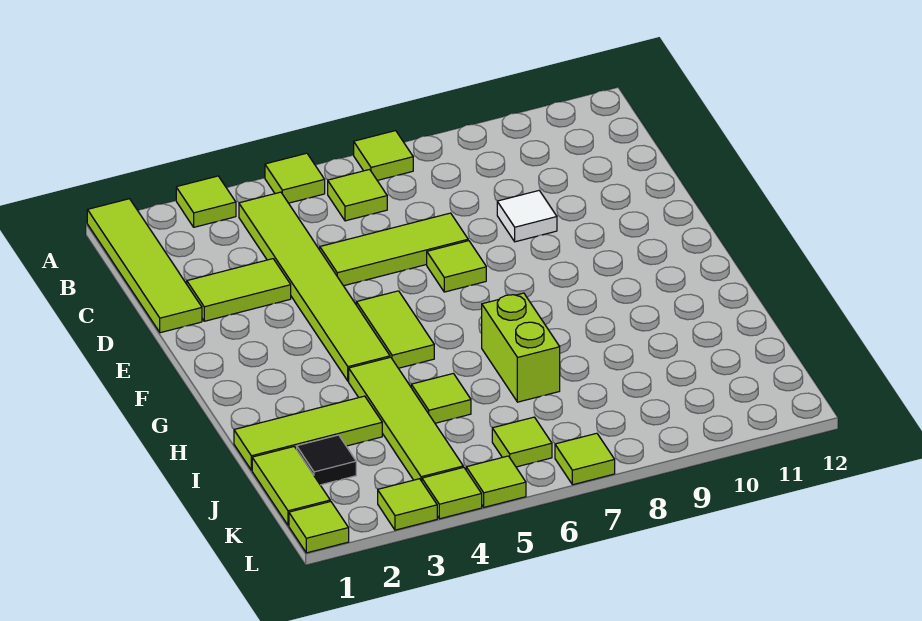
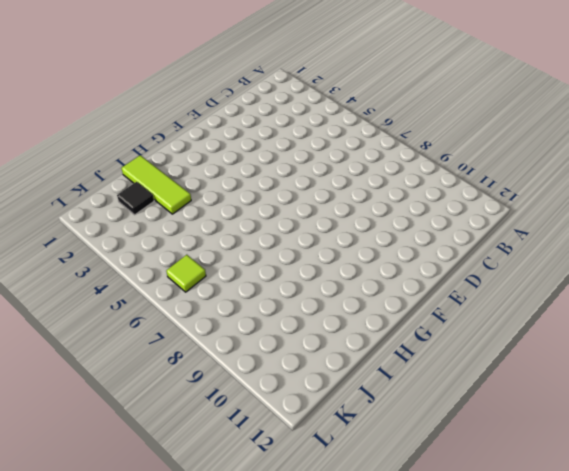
none -> lime tile A1:D1 level 1
none -> lime tile A3 level 1
none -> lime tile A5 level 1

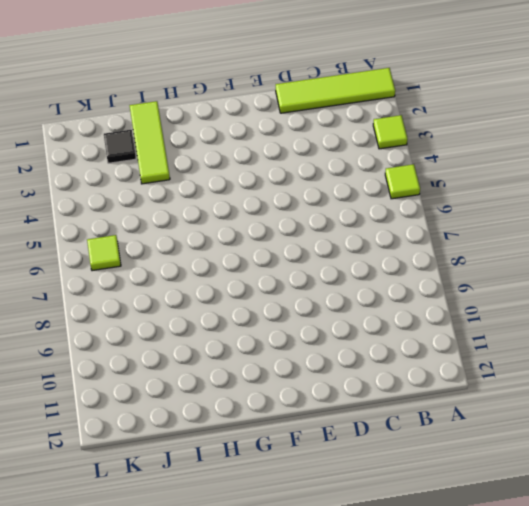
none -> lime tile A7 level 1
none -> lime tile B4:G4 level 1
none -> lime tile B6 level 1

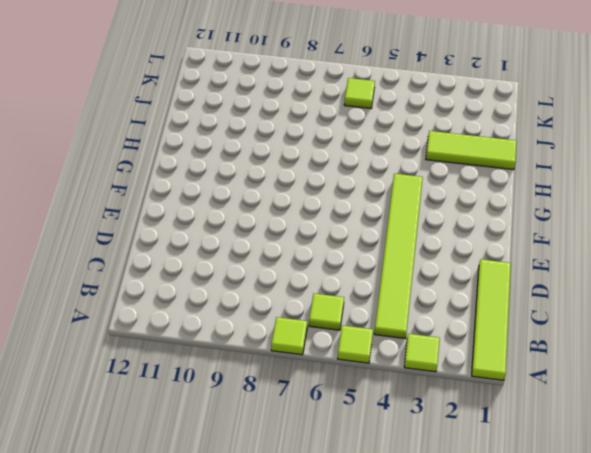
none -> lime tile D2:D3 level 1
none -> lime tile D5:D7 level 1
none -> white tile D9 level 1

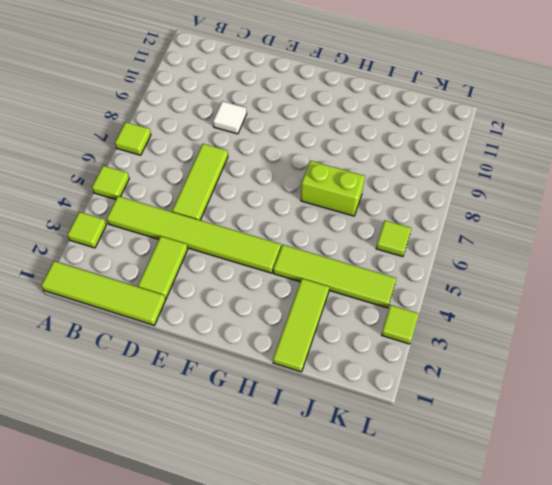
none -> lime tile B6 level 1
none -> lime tile E7 level 1
none -> lime tile F5:G5 level 1

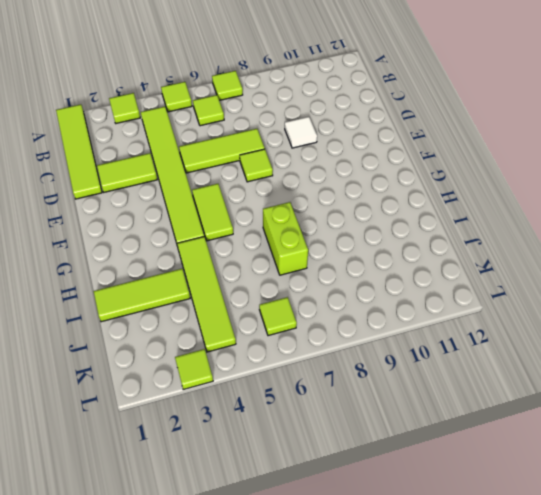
none -> lime tile I5 level 1
none -> lime tile J1:K1 level 1
none -> black tile J2 level 1

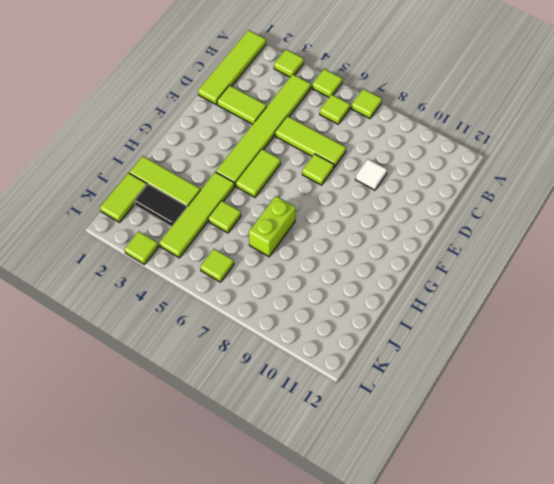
black tile J2:J3 level 1 -> black tile J2 level 1
none -> lime tile L1 level 1
none -> lime tile L4 level 1
none -> lime tile L5 level 1

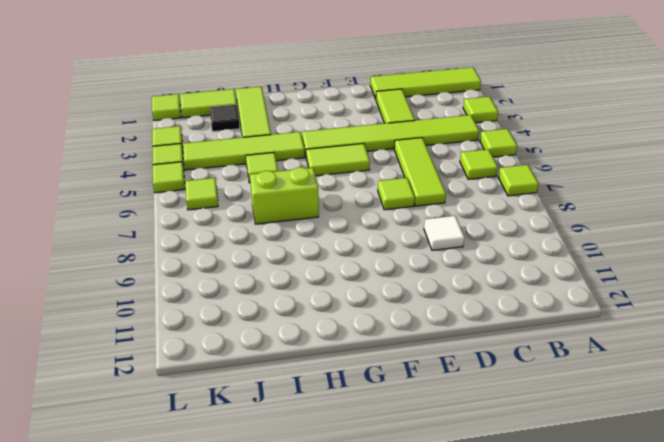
none -> lime tile L7 level 1

